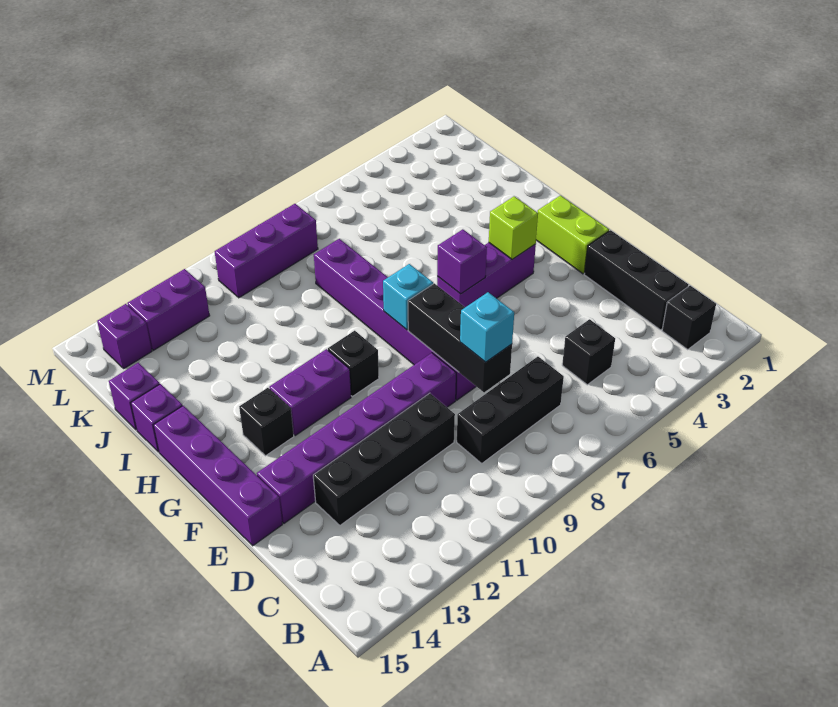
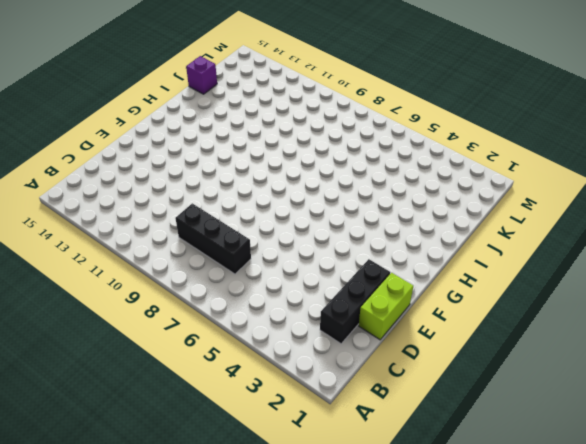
lime brick D1:E1 level 1 -> lime brick F2:G2 level 1
none -> black brick B2 level 1
none -> black brick C5 level 1
none -> black brick D10:D13 level 1

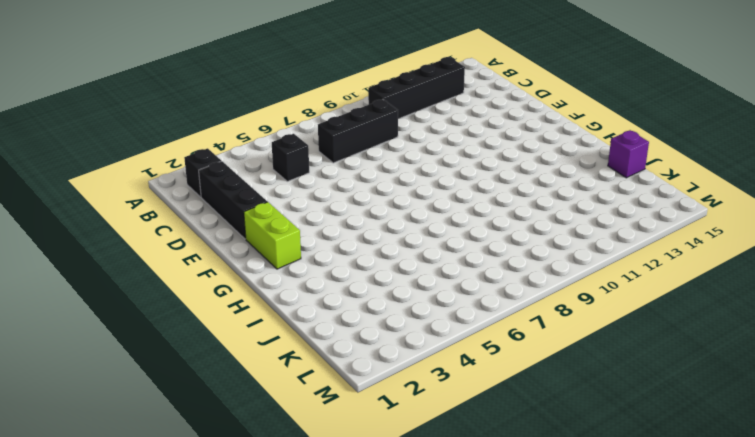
black brick B10:B13 level 1 -> black brick D10:D13 level 1
none -> purple brick E8:J8 level 1
none -> purple brick E9:E14 level 1
none -> purple brick E15:H15 level 1

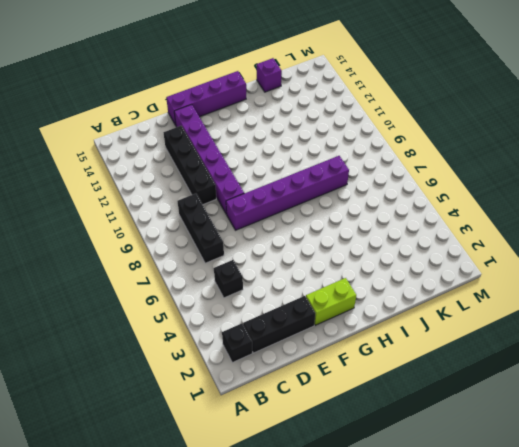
none -> purple brick G4:G6 level 1
none -> black brick G10 level 1
none -> purple brick G11:G12 level 1

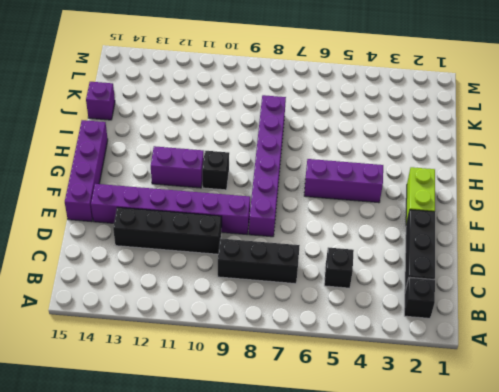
none -> black brick G13 level 1
none -> purple brick I15 level 1
none -> purple brick L8:L10 level 1

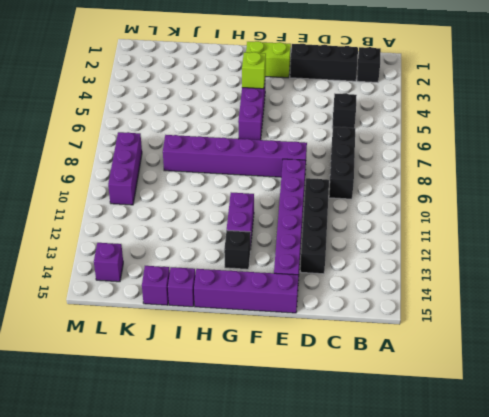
none -> black brick G10 level 1
none -> purple brick L12:L13 level 1
none -> black brick D8:F8 level 2

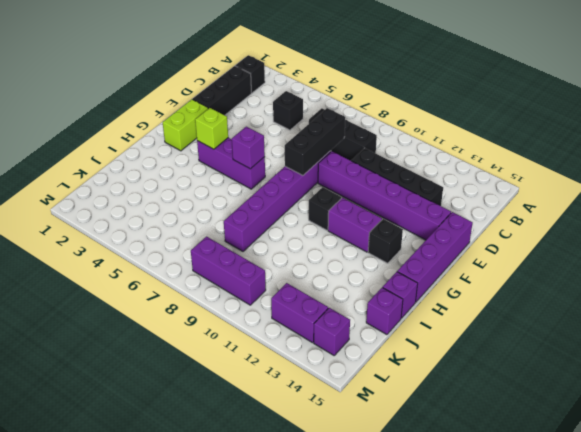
none -> cyan brick G8 level 2
none -> cyan brick D8 level 3

